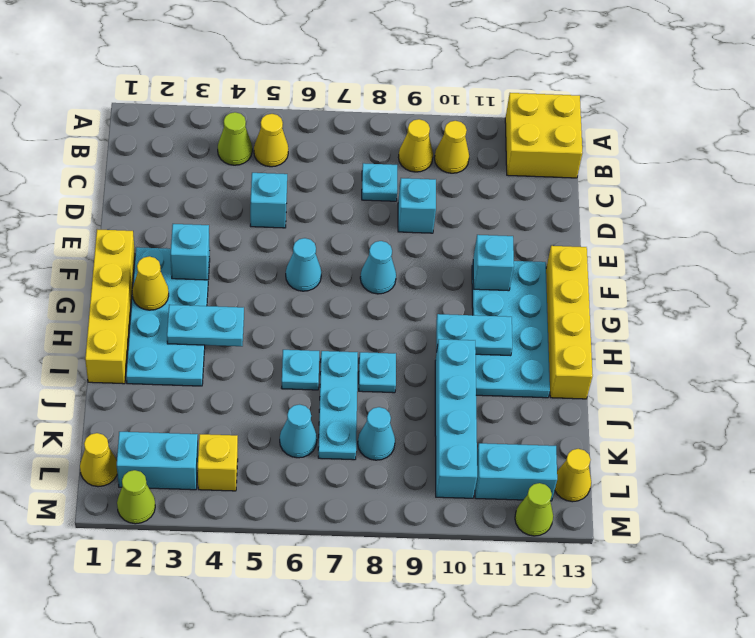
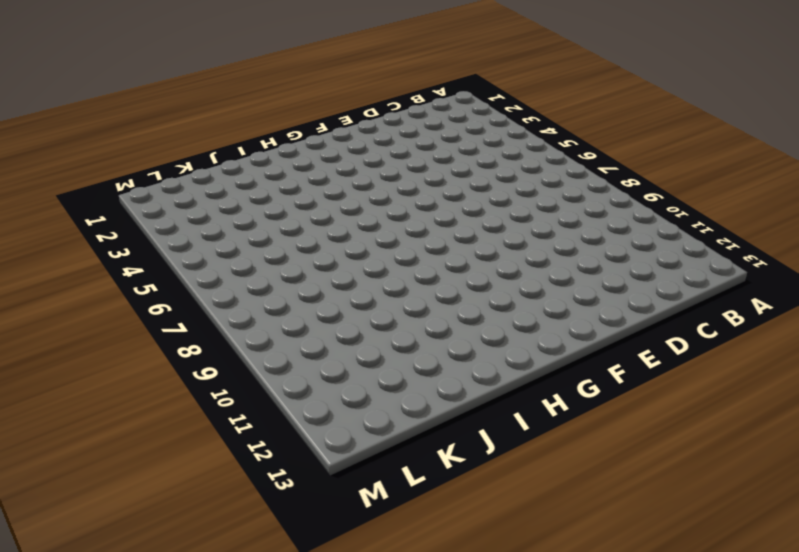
none -> yellow brick A12:B13 level 1
none -> lime cone B4 level 1
none -> yellow cone B5 level 1
none -> yellow cone B9 level 1

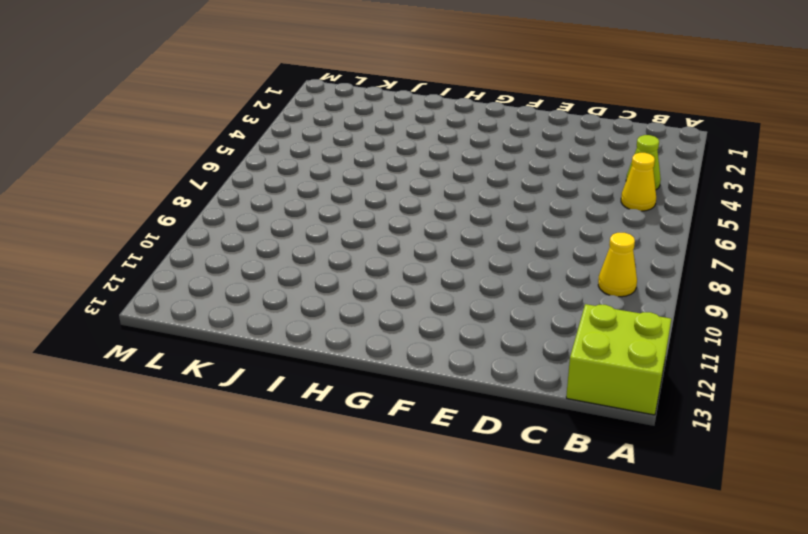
lime brick A12:B13 level 1 -> yellow brick A12:B13 level 1
none -> yellow cone B10 level 1
none -> cyan plate C8 level 1
none -> cyan brick D5 level 1
none -> cyan brick D9 level 1

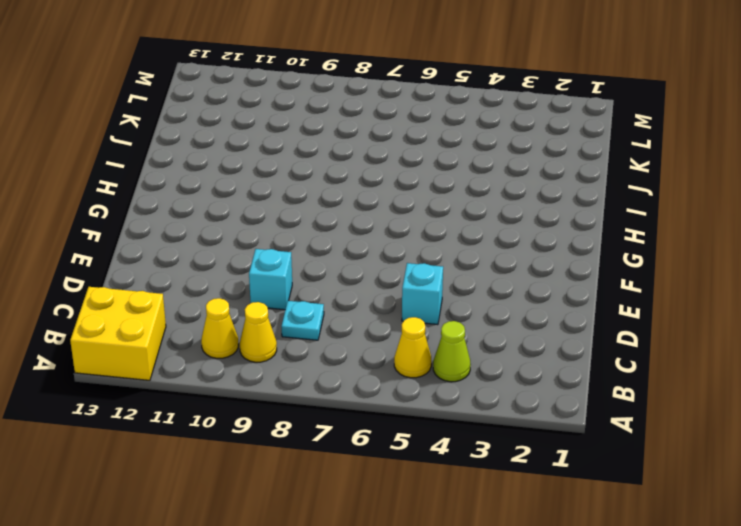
none -> yellow brick F1:I1 level 1
none -> cyan plate F2:I3 level 1
none -> cyan cone F6 level 1
none -> cyan cone F8 level 1

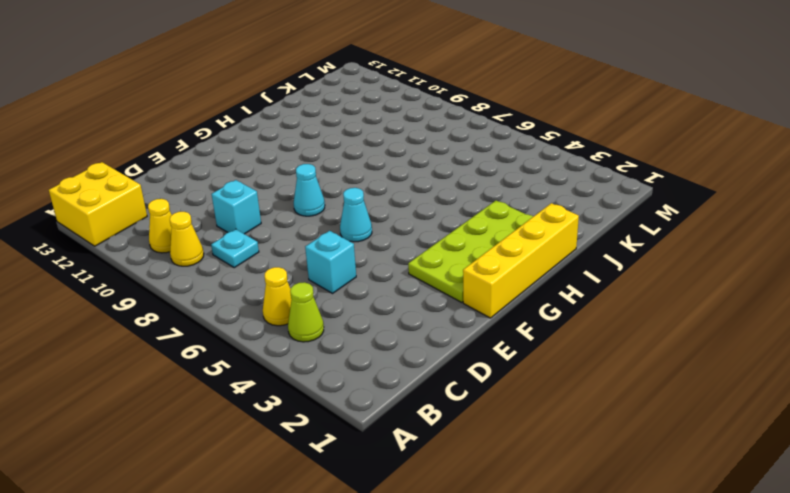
lime plate F2:I3 level 1 -> cyan plate F2:I3 level 1
none -> cyan plate F11:I12 level 1
none -> yellow brick F13:I13 level 1
none -> cyan plate I6 level 1
none -> cyan plate I7:K7 level 1

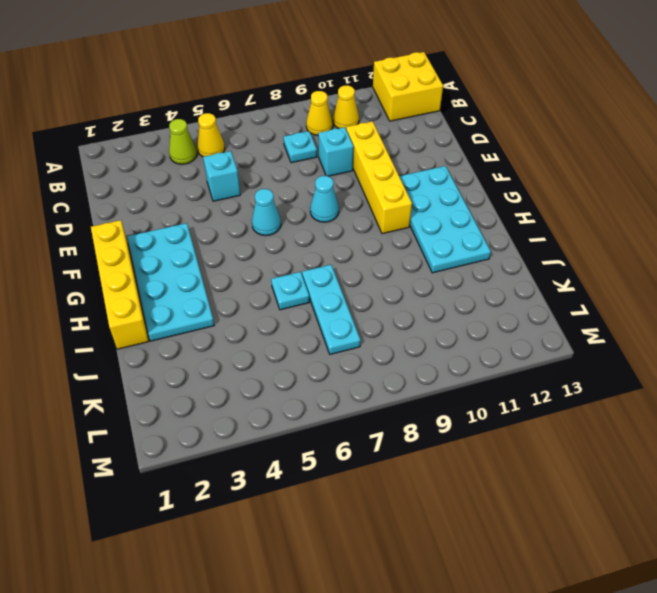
yellow brick D10:G10 level 1 -> yellow brick F13:I13 level 1
none -> cyan plate I8 level 1
none -> cyan brick I10:L10 level 1
none -> cyan cone K6 level 1
none -> cyan cone K8 level 1

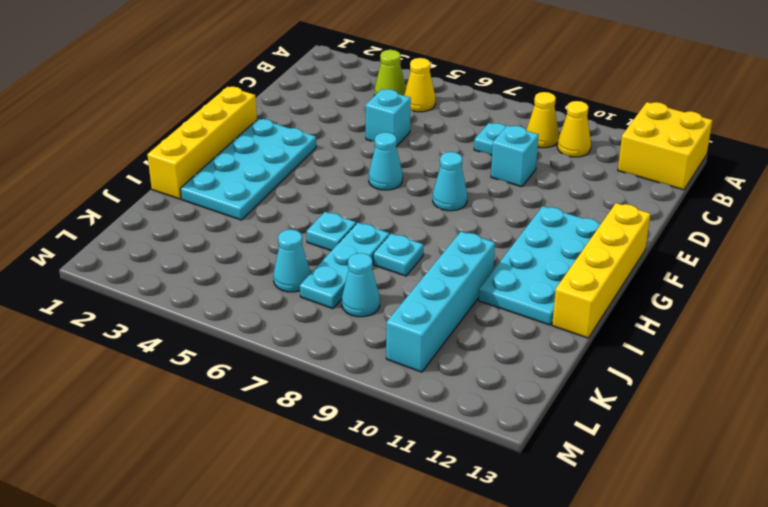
none -> yellow cone L1 level 1
none -> cyan brick L2:L3 level 1
none -> yellow brick L4 level 1
none -> cyan brick L11:L12 level 1

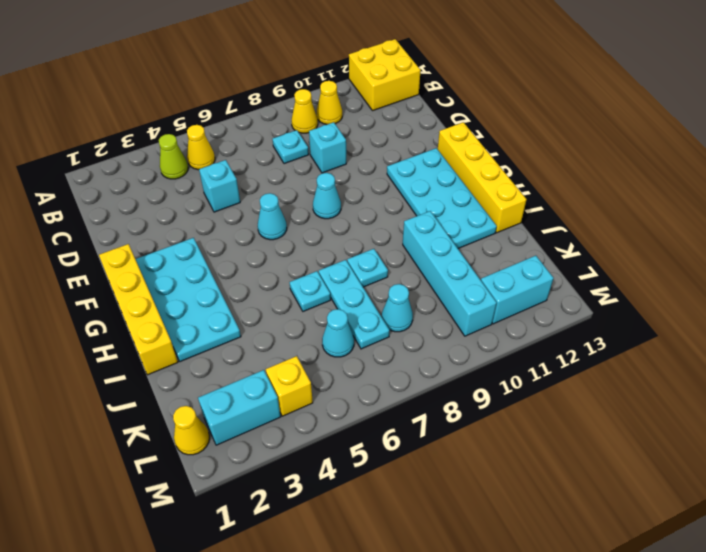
none -> yellow cone L13 level 1
none -> lime cone M2 level 1
none -> lime cone M12 level 1
none -> cyan brick F3 level 2

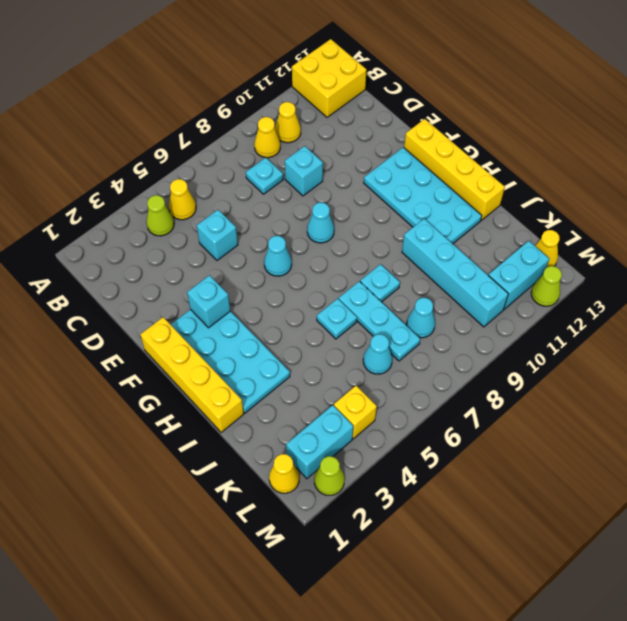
none -> cyan brick F11 level 2
none -> yellow cone G2 level 2
none -> cyan plate H3:H4 level 2
none -> cyan plate H10:H11 level 2

